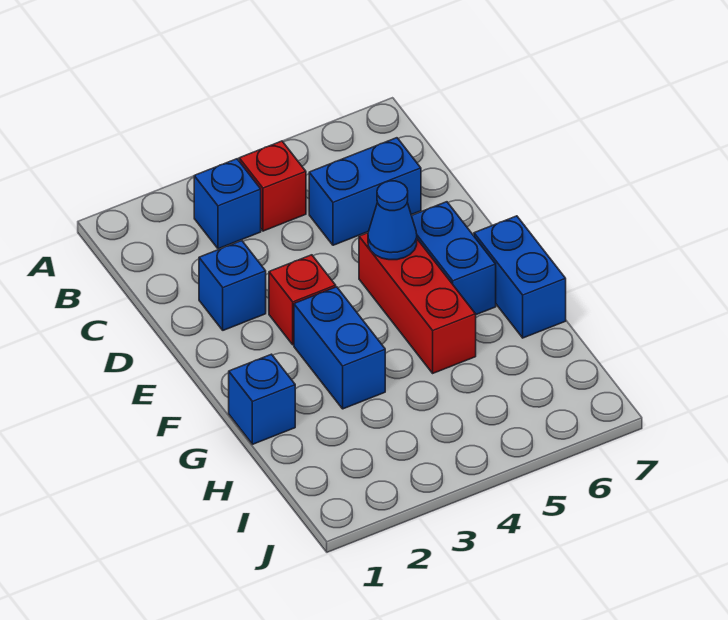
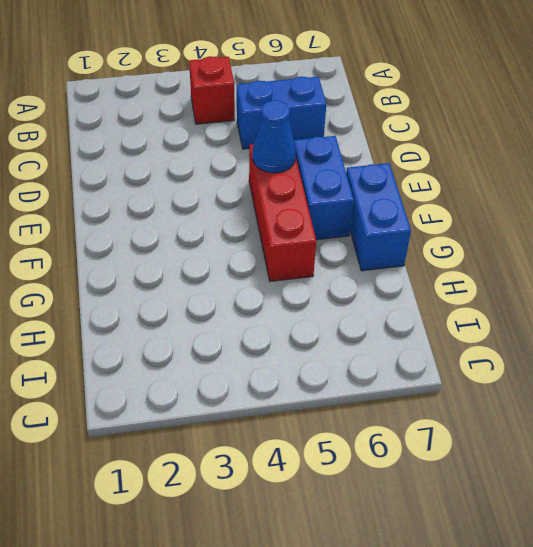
none -> blue brick B3 level 1
none -> blue brick D2 level 1

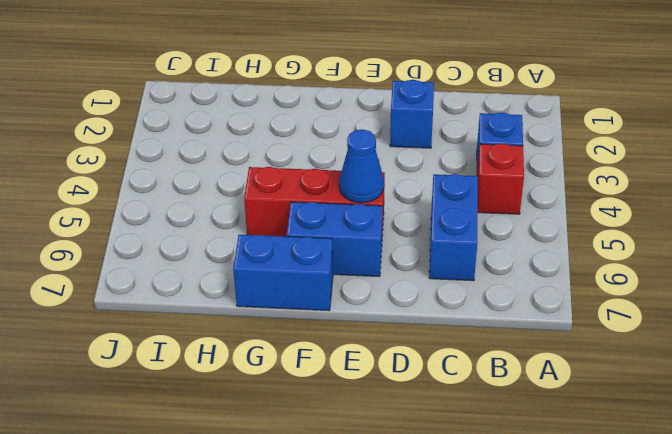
none -> red brick E3 level 1
none -> blue brick F3:G3 level 1

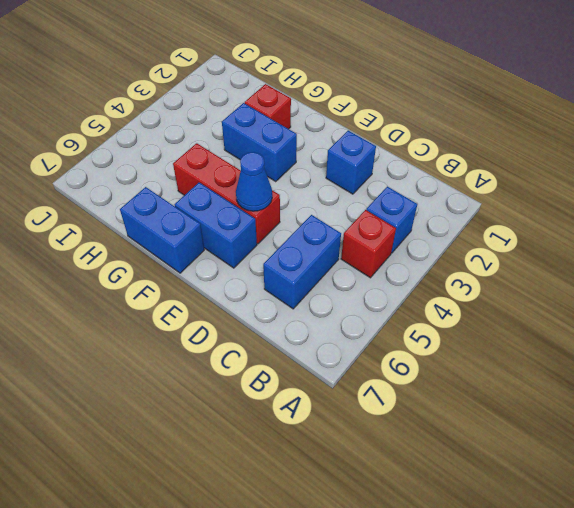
red brick G2 level 1 -> red brick E3 level 1
none -> blue brick G1 level 1

